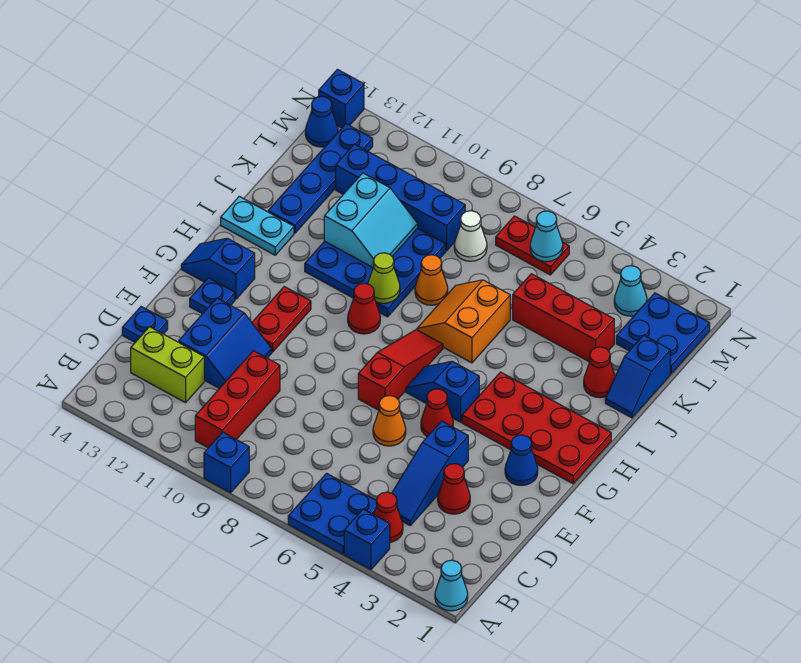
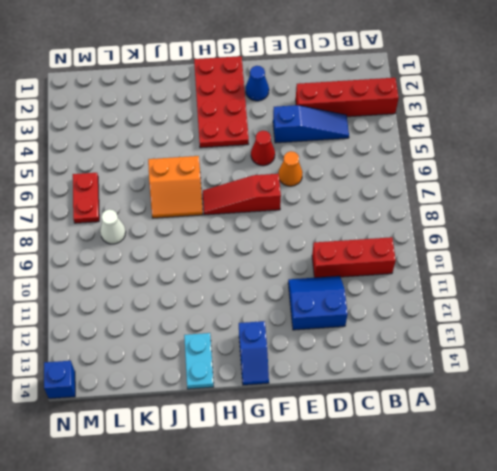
red brick A3:D3 level 1 -> red cone D3 level 1
none -> cyan cone A1 level 1
none -> blue brick A4 level 1
none -> blue plate A5:B6 level 1
none -> blue brick A9 level 1

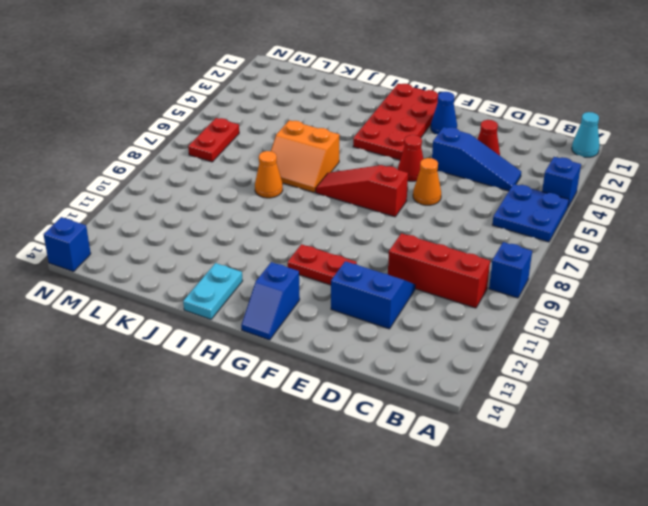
none -> red cone B4 level 1
none -> lime brick C12:C13 level 1
none -> blue plate D14 level 1
none -> blue plate F13 level 1

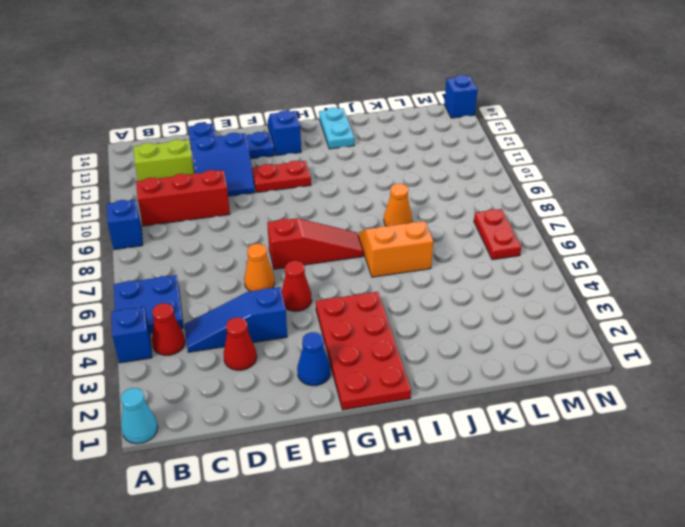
lime brick B12:C12 level 1 -> lime brick C12:C13 level 1
none -> blue slope G5:G6 level 1 top 5
none -> red cone H9 level 1
none -> blue plate I9:K11 level 1
none -> blue slope J1:K1 level 1 top K

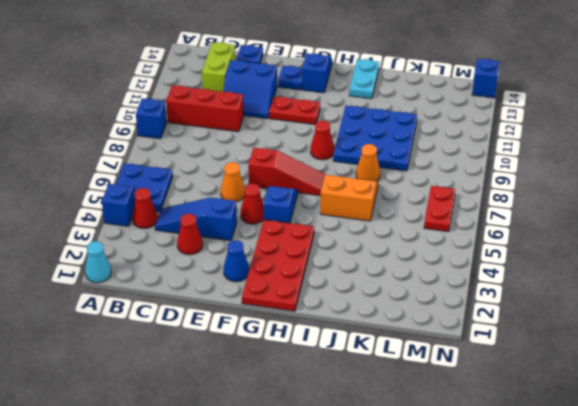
none -> blue slope J1:K1 level 1 top K
none -> red cone J2 level 1
none -> blue plate J13:M13 level 1
none -> red brick K3:K5 level 1

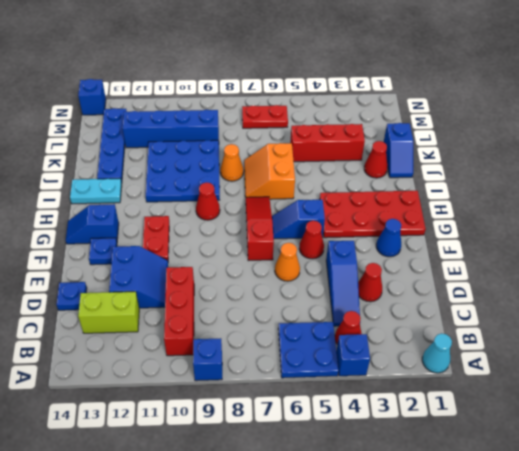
none -> blue plate L1:M2 level 1
none -> white cone L8 level 1
none -> cyan cone M3 level 1
none -> blue cone M14 level 1

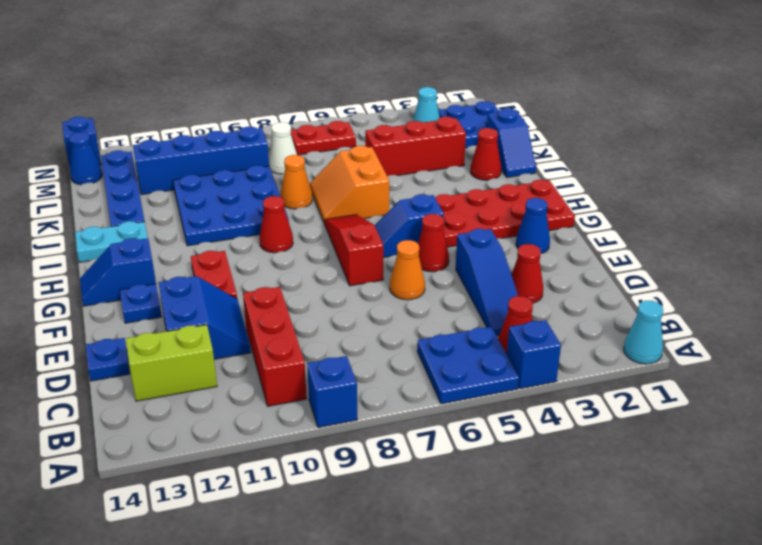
none -> lime cone I9 level 2
none -> cyan slope J10:K11 level 2 top 11
none -> cyan cone M6 level 2

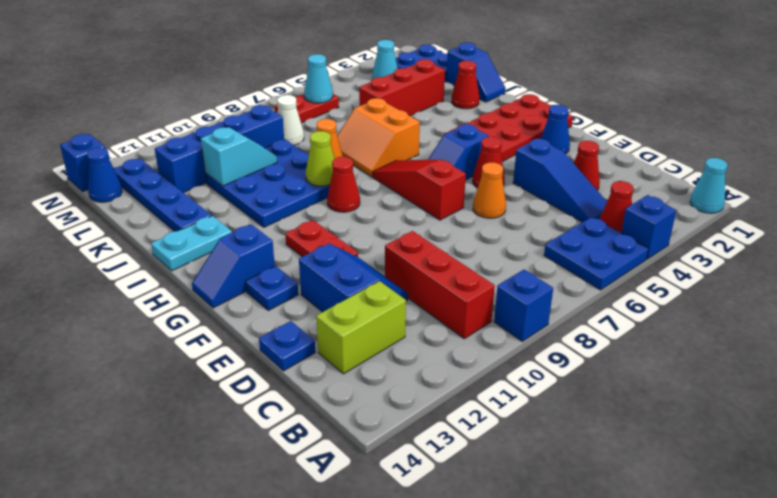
cyan slope K10:K11 level 2 top 11 -> cyan slope J10:K11 level 2 top 11

